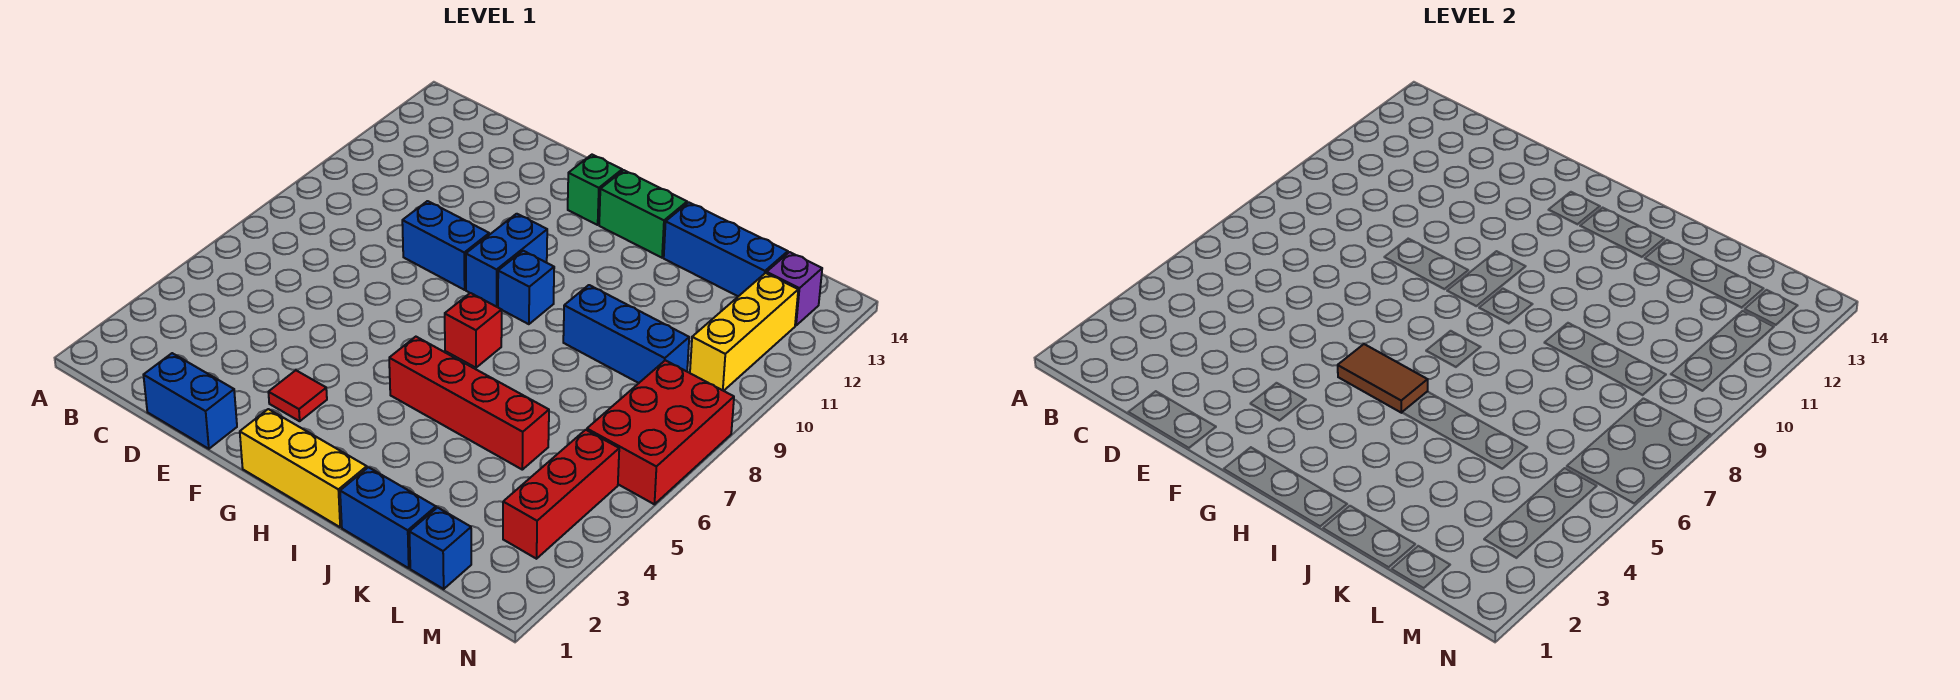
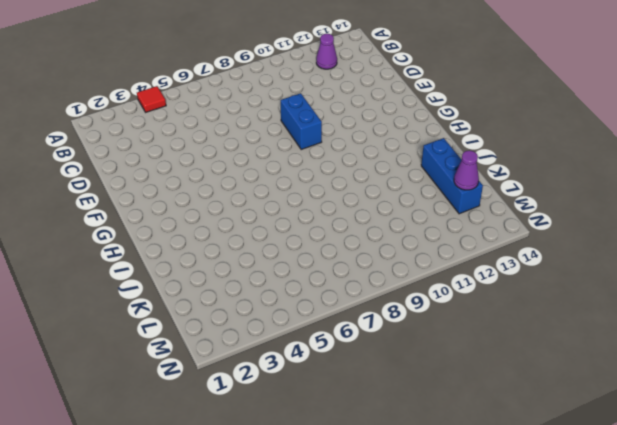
red tile A4 level 1 -> red tile F3 level 1
purple cone B12 level 1 -> none
purple cone L13 level 2 -> none
none -> blue brick D1:E1 level 1
none -> yellow brick G1:I1 level 1
none -> blue brick G9:G10 level 1

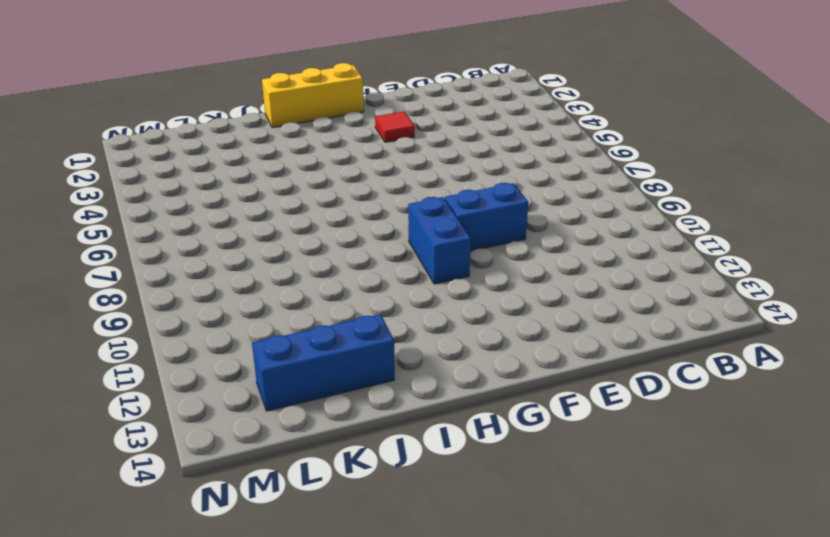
none -> blue brick D1:E1 level 1
none -> green brick G13 level 1
none -> red brick H5:K5 level 1

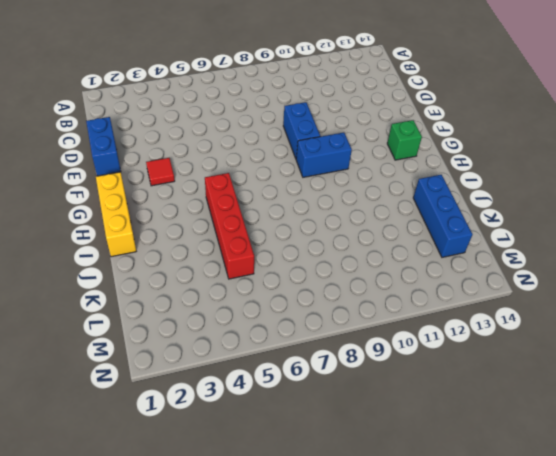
none -> red brick H7 level 1
none -> blue brick H9 level 1
none -> green brick H13:I13 level 1

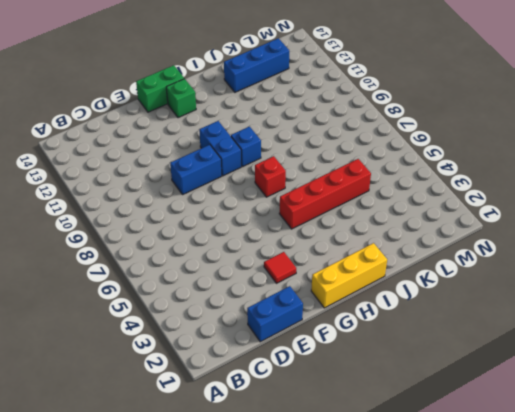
green brick F14:G14 level 1 -> green brick H13:I13 level 1
none -> blue brick J1:K1 level 1
none -> blue brick J9:L9 level 1
none -> blue brick L1 level 1

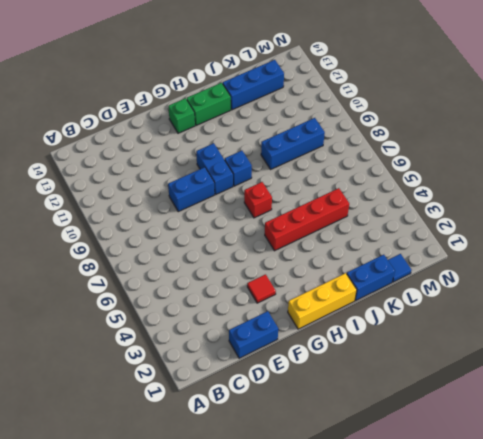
blue tile L1 level 1 -> blue brick L1 level 1
none -> red brick M3:M5 level 1
none -> red brick M6:N8 level 1
none -> yellow brick M10:M12 level 1

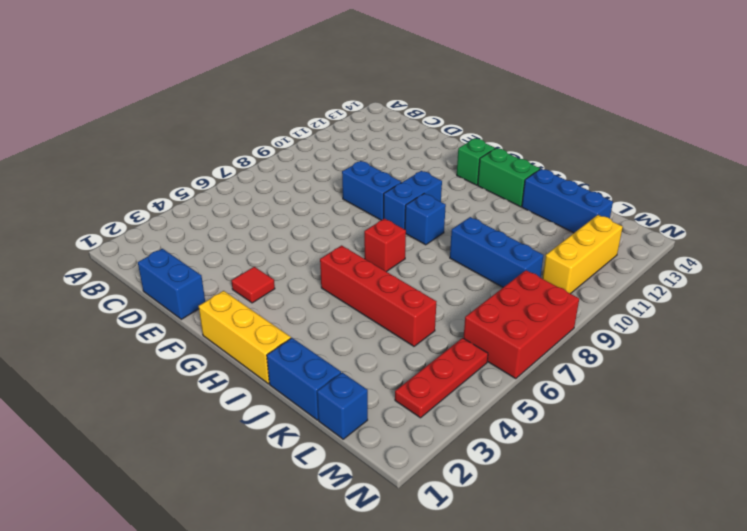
red plate M3:M5 level 1 -> red brick M3:M5 level 1
none -> purple brick M13 level 1
none -> brown tile G5:H5 level 2

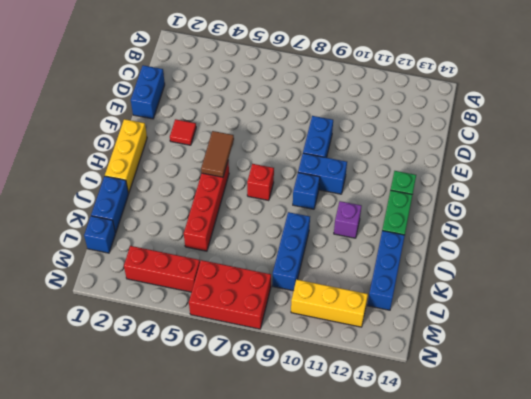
purple brick I11 level 1 -> purple brick M13 level 1

